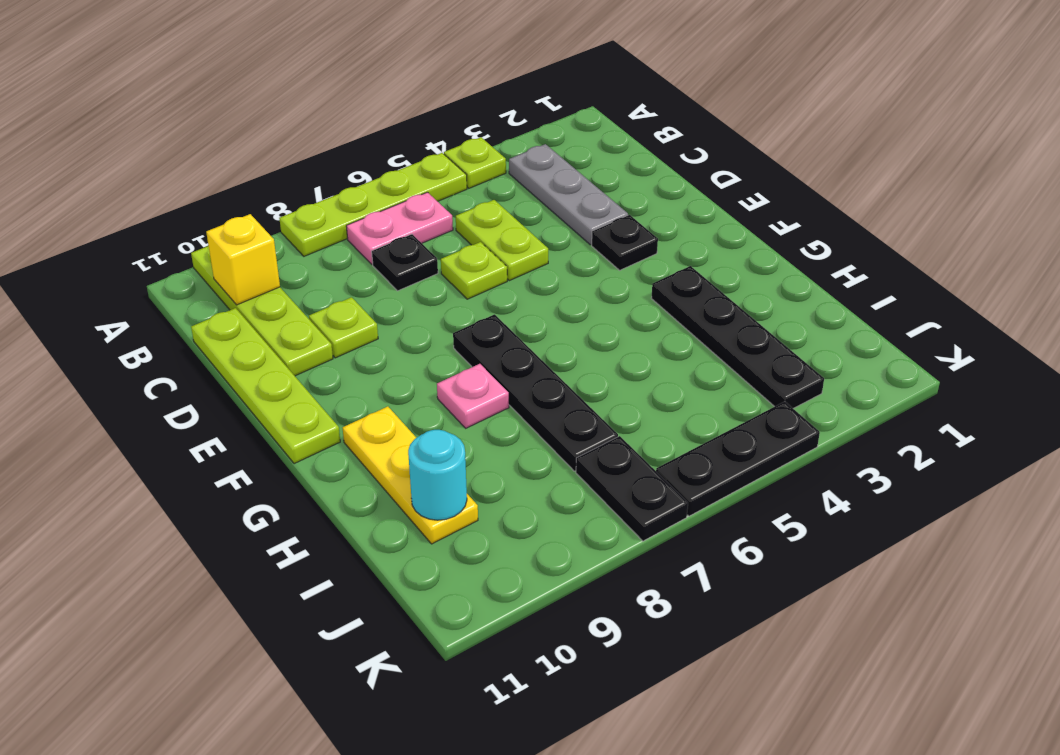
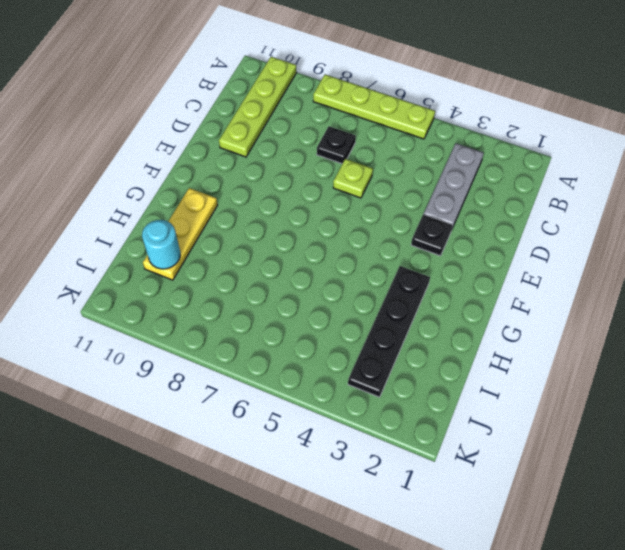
none -> lime plate A4 level 1
none -> pink plate B6:B7 level 1
none -> lime plate C5:D5 level 1

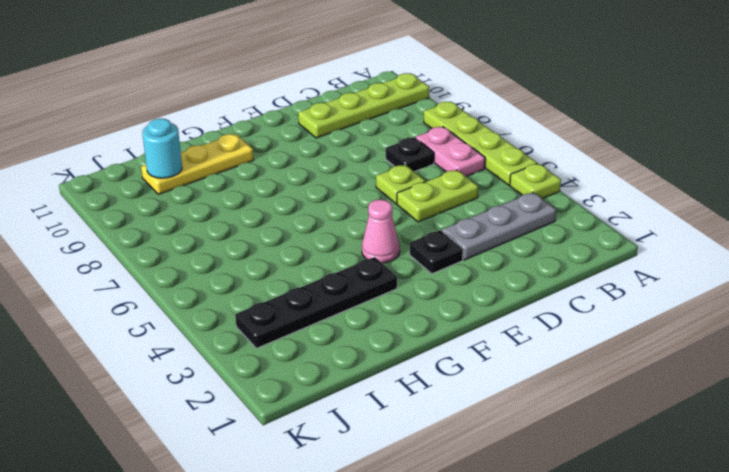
pink cone F4 level 1 -> none
none -> lime plate C11:F11 level 1
none -> lime plate D9 level 1
none -> black plate F7:I7 level 1

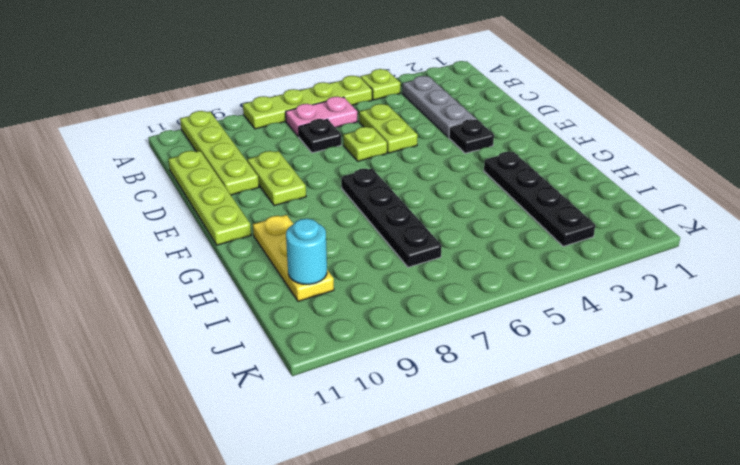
lime plate D9:E9 level 1 -> lime plate D9 level 1
none -> pink plate G8 level 1
none -> black plate J7:K7 level 1
none -> black plate K4:K6 level 1

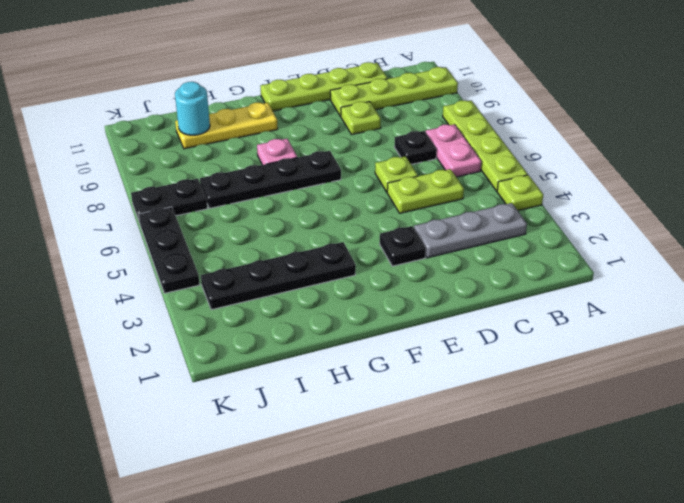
none -> yellow brick B10 level 2

